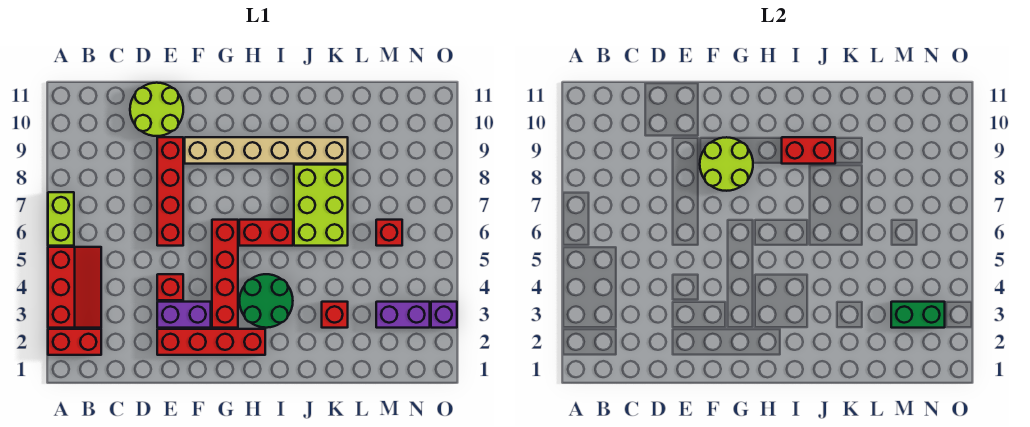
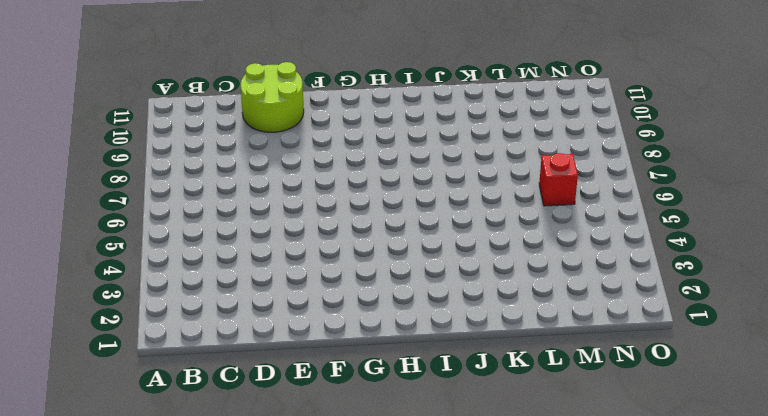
none -> red brick A2:B2 level 1
none -> red slope A3:B5 level 1 top A
none -> lime brick A6:A7 level 1

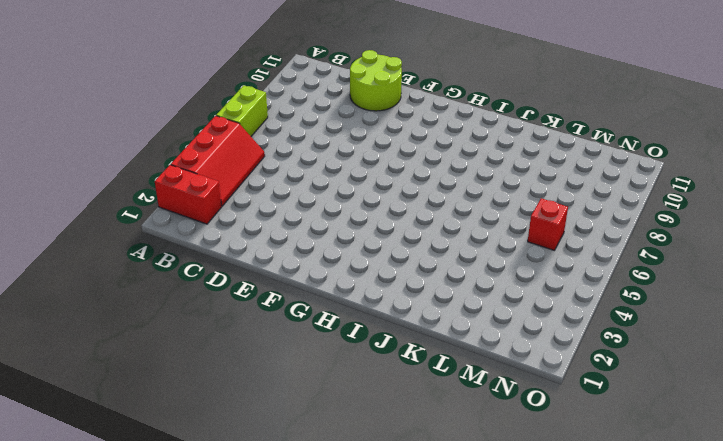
none -> red brick E2:H2 level 1
none -> purple brick E3:F3 level 1
none -> red brick E4 level 1

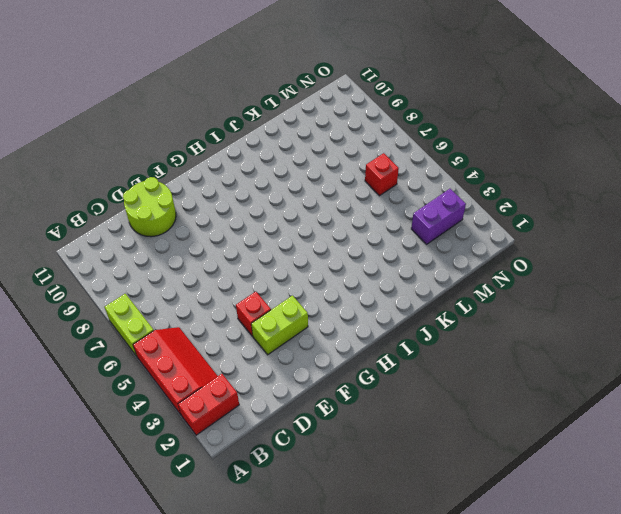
lime brick E3:F3 level 1 -> purple brick E3:F3 level 1
none -> red brick E2:H2 level 1
none -> red brick E6:E9 level 1
none -> tan brick F9:K9 level 1

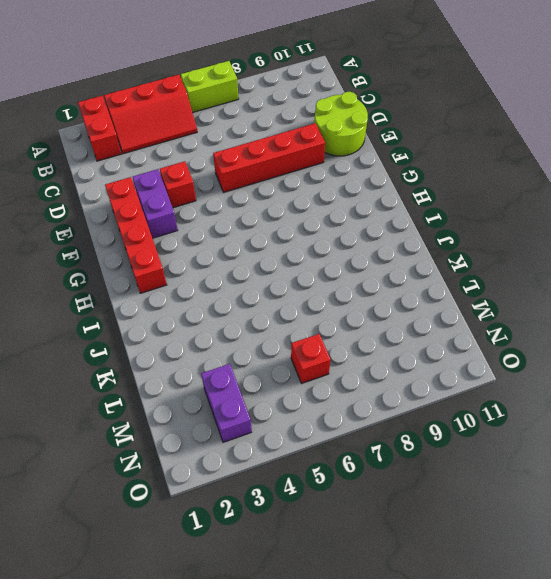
none -> tan brick F9:K9 level 1
none -> red brick G3:G6 level 1
none -> green round brick H3:I4 level 1

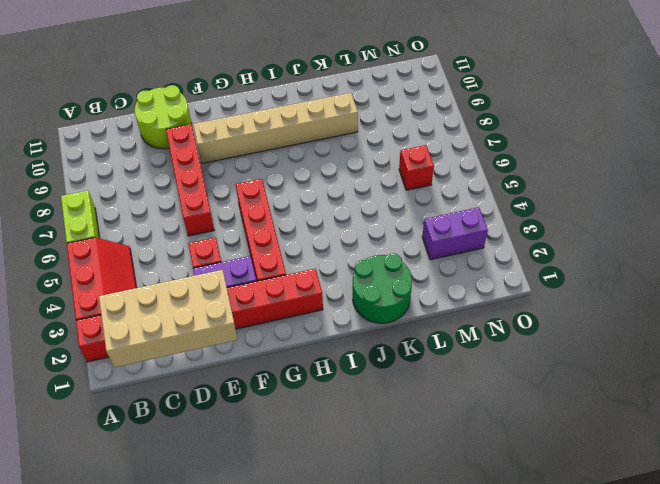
tan brick B1:E2 level 2 -> none
green round brick J1:K2 level 1 -> green round brick H3:I4 level 1
none -> red brick H6:I6 level 1
none -> lime brick J6:K8 level 1
none -> red brick K3 level 1

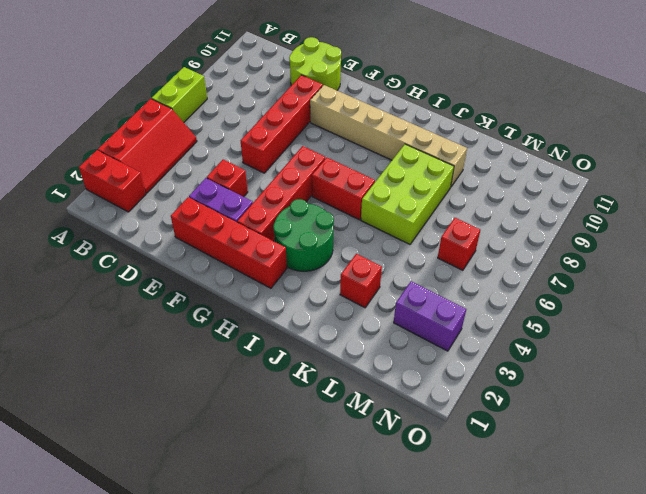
none -> purple brick O3 level 1
none -> lime round brick F8:G9 level 2
none -> red brick I9:J9 level 2

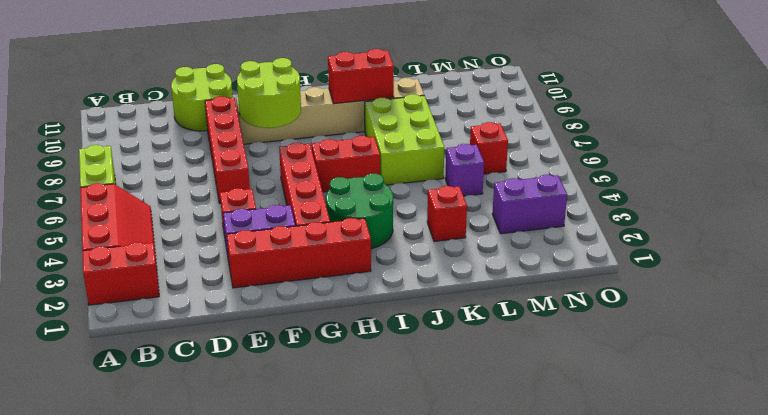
purple brick L5 level 1 -> purple brick O3 level 1
none -> green brick M3:N3 level 2

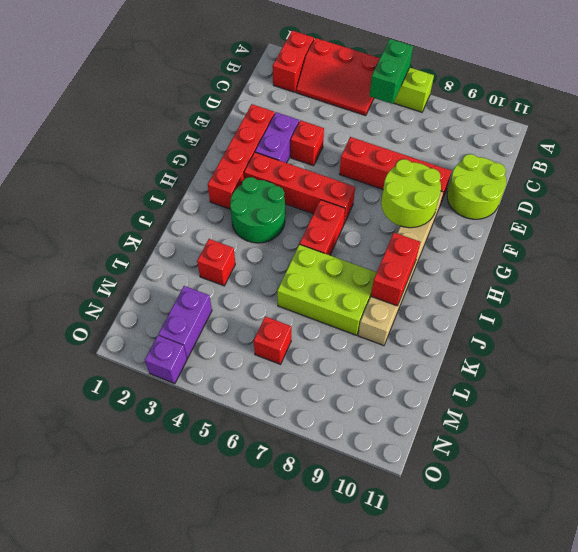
green brick A6:B6 level 2 -> green brick M3:N3 level 2

